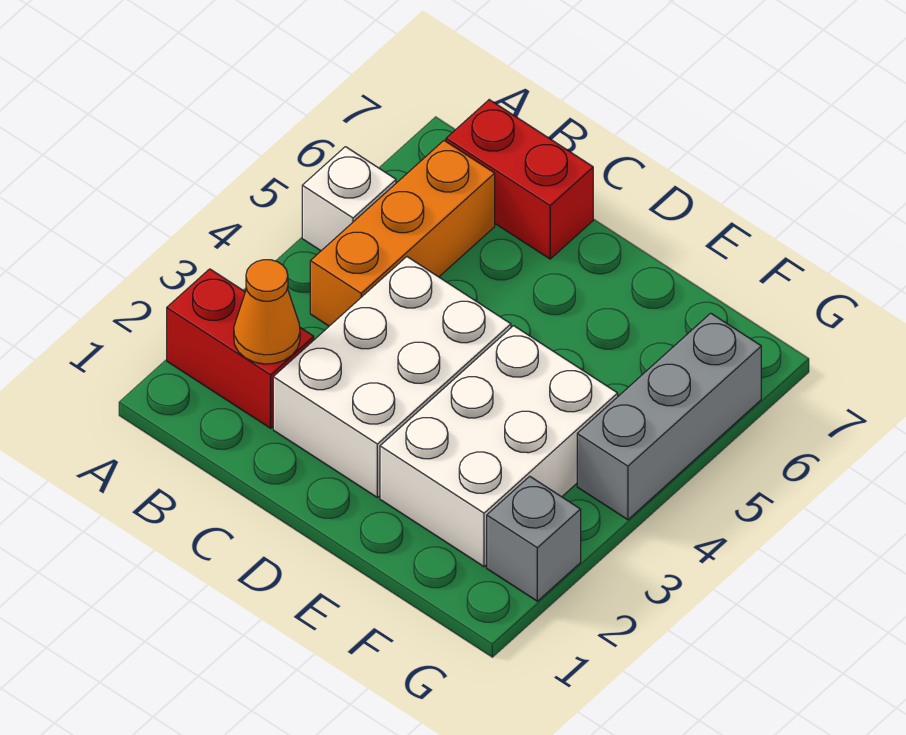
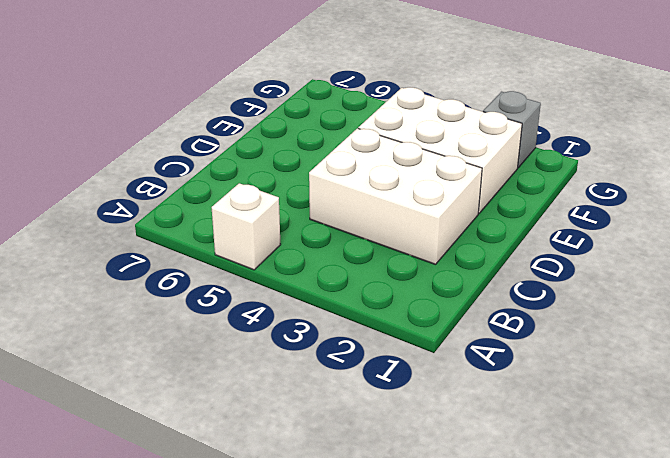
none -> red brick A2:B2 level 1
none -> orange brick B4:B6 level 1

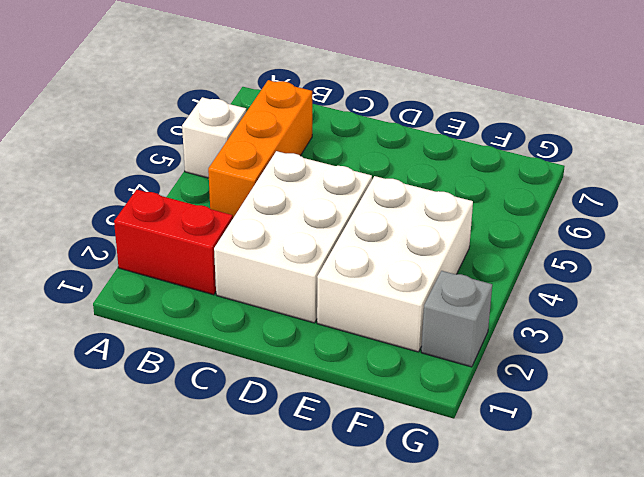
none -> red brick B7:C7 level 1
none -> grey brick G4:G6 level 1

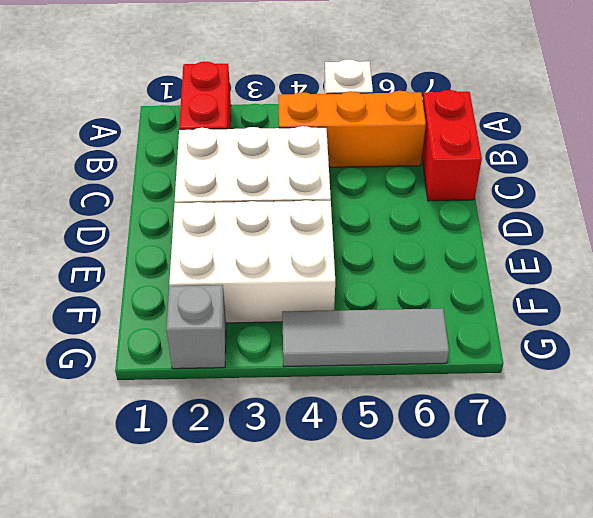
grey tile G4:G6 level 1 -> grey brick G4:G6 level 1
none -> orange cone B2 level 2

